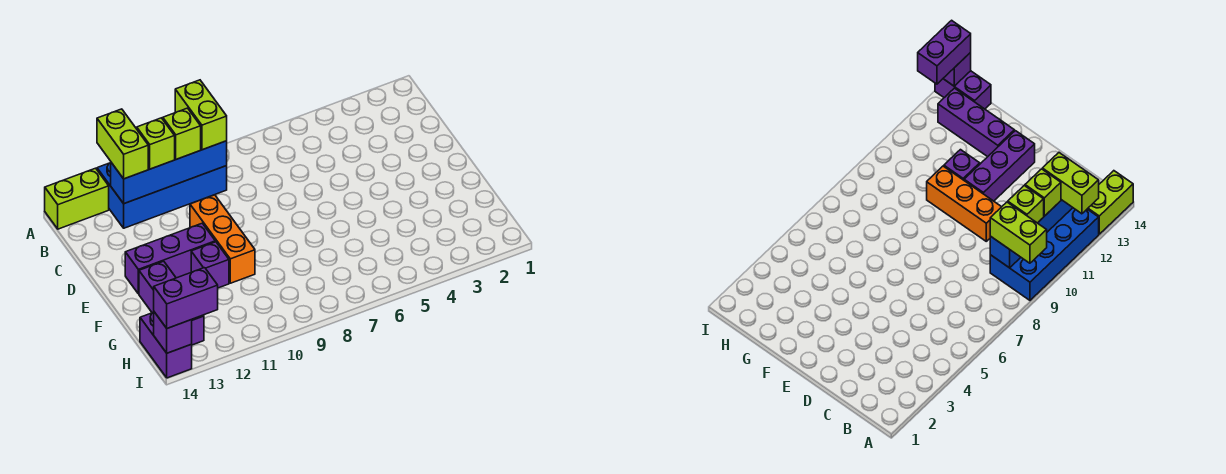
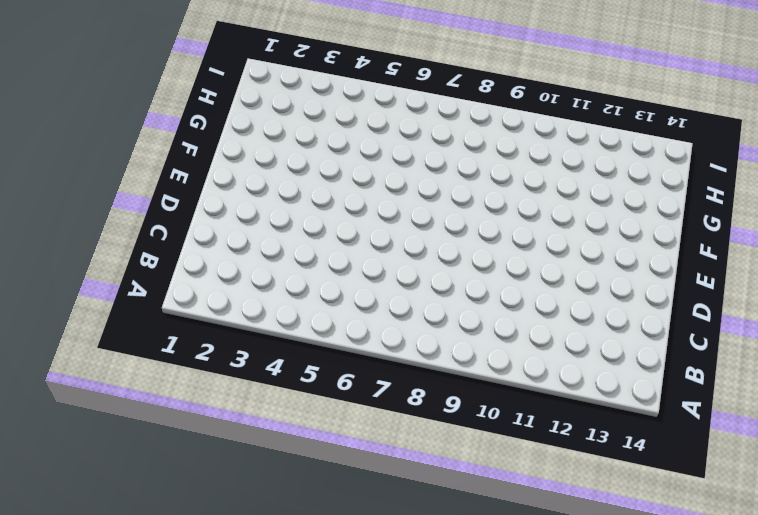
none -> blue brick A9:B12 level 1
none -> lime brick A13:A14 level 1
none -> orange brick D10:F10 level 1

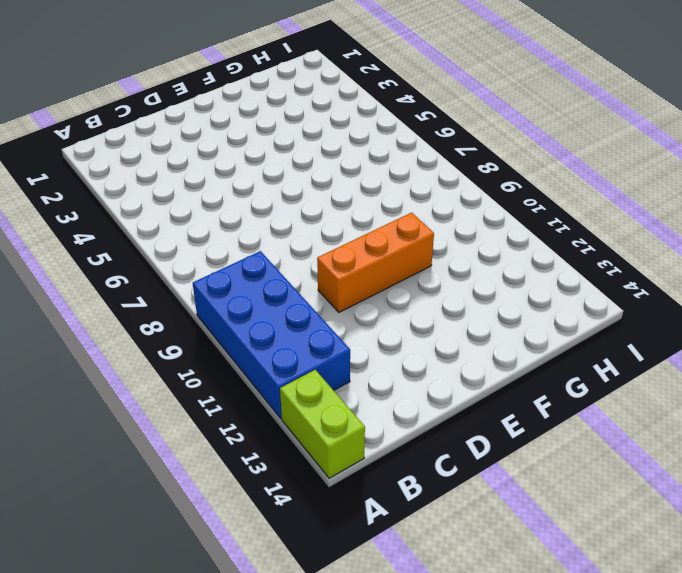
none -> purple brick E11:E13 level 1
none -> purple brick F11 level 1
none -> purple brick F13:H13 level 1

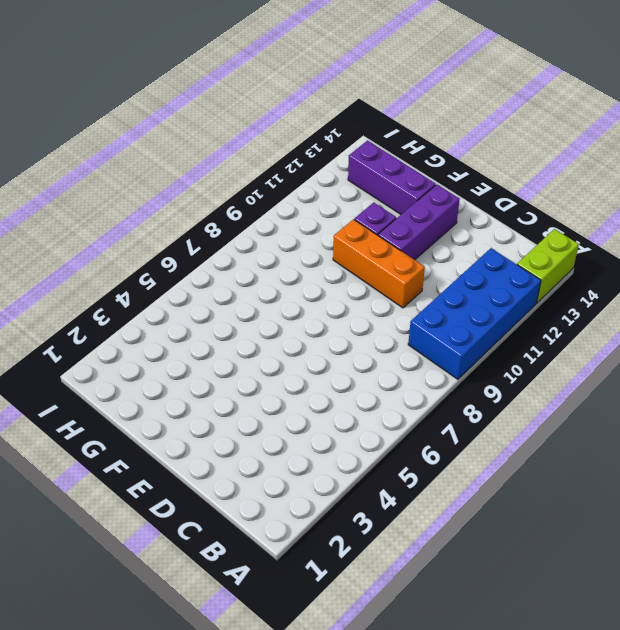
none -> purple brick H14:I14 level 1
none -> blue brick B9:B12 level 2
none -> purple brick I14 level 2

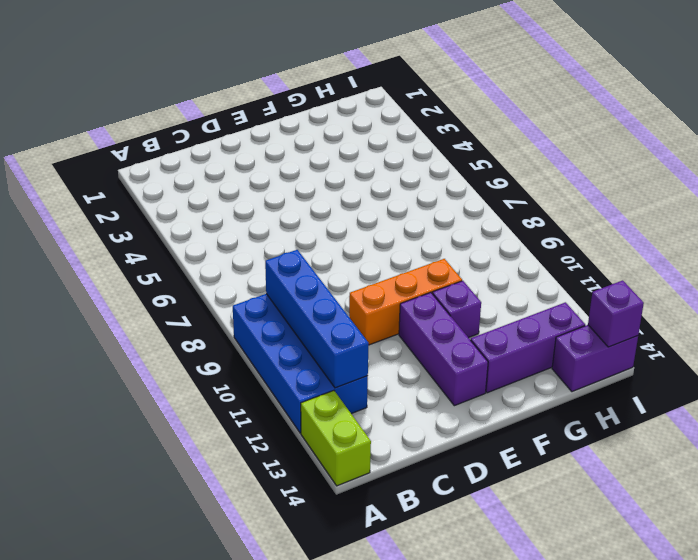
none -> lime brick A9:B9 level 3
none -> lime brick A12:B12 level 3
none -> lime brick B10 level 3

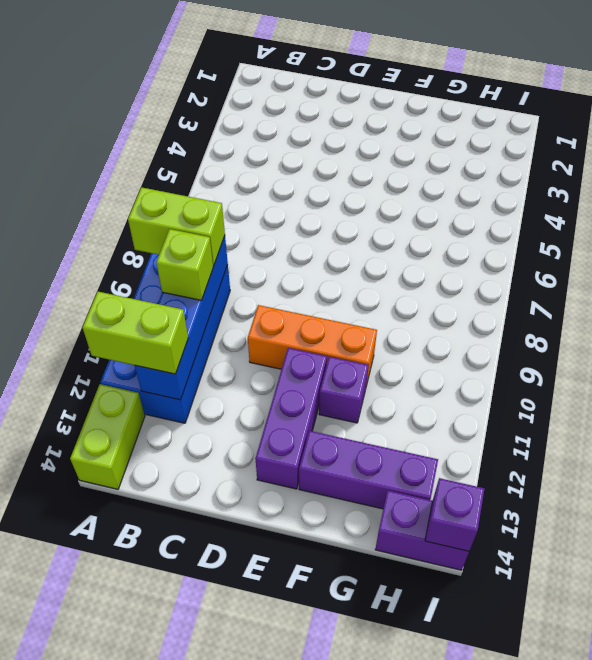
none -> lime brick B11 level 3
none -> purple brick I13:I14 level 3

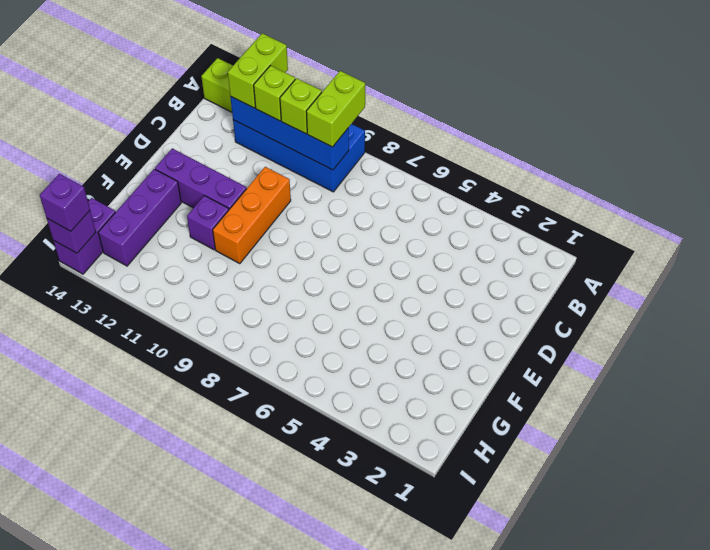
purple brick I14 level 3 -> purple brick I13:I14 level 3

